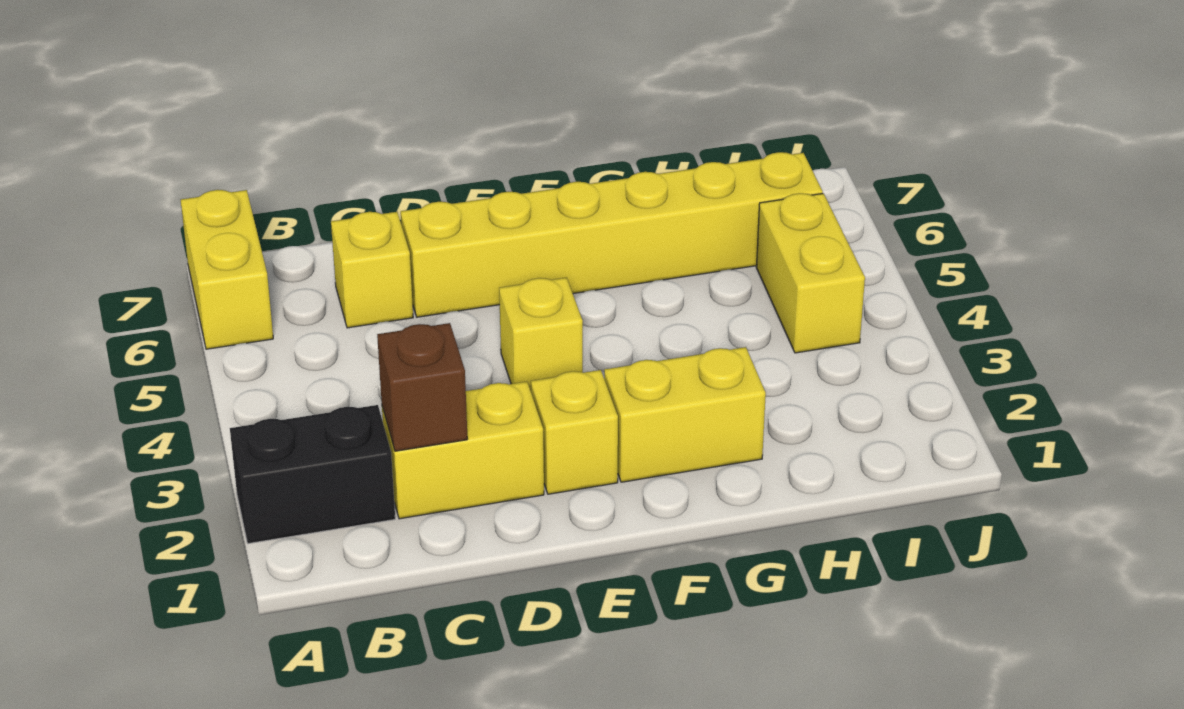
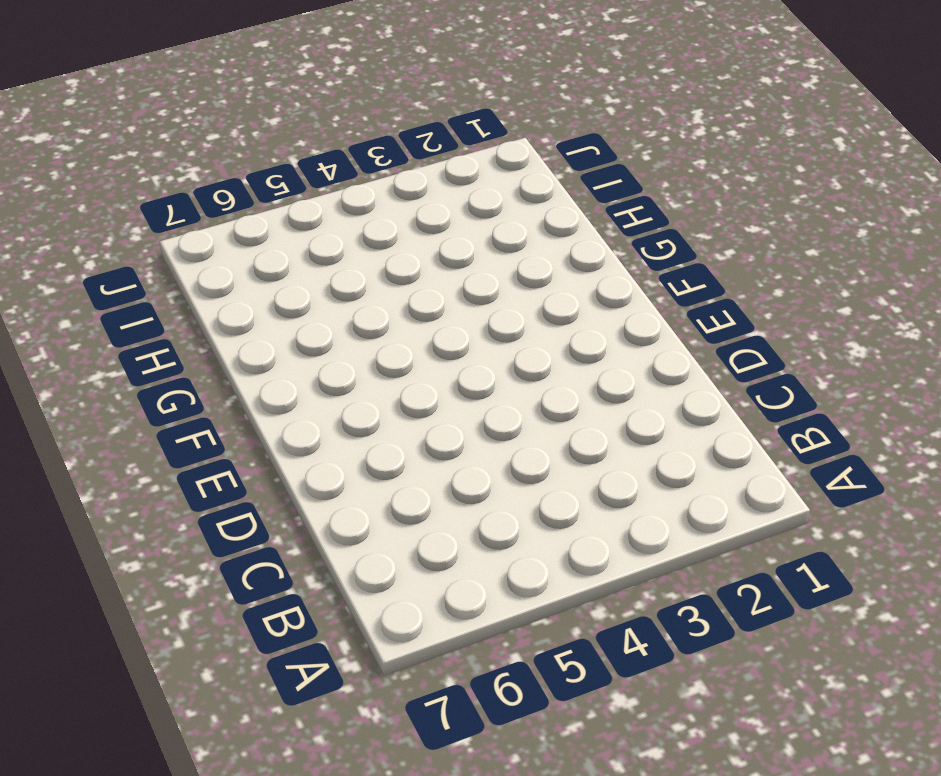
none -> black brick A2:B2 level 1
none -> yellow brick A6:A7 level 1

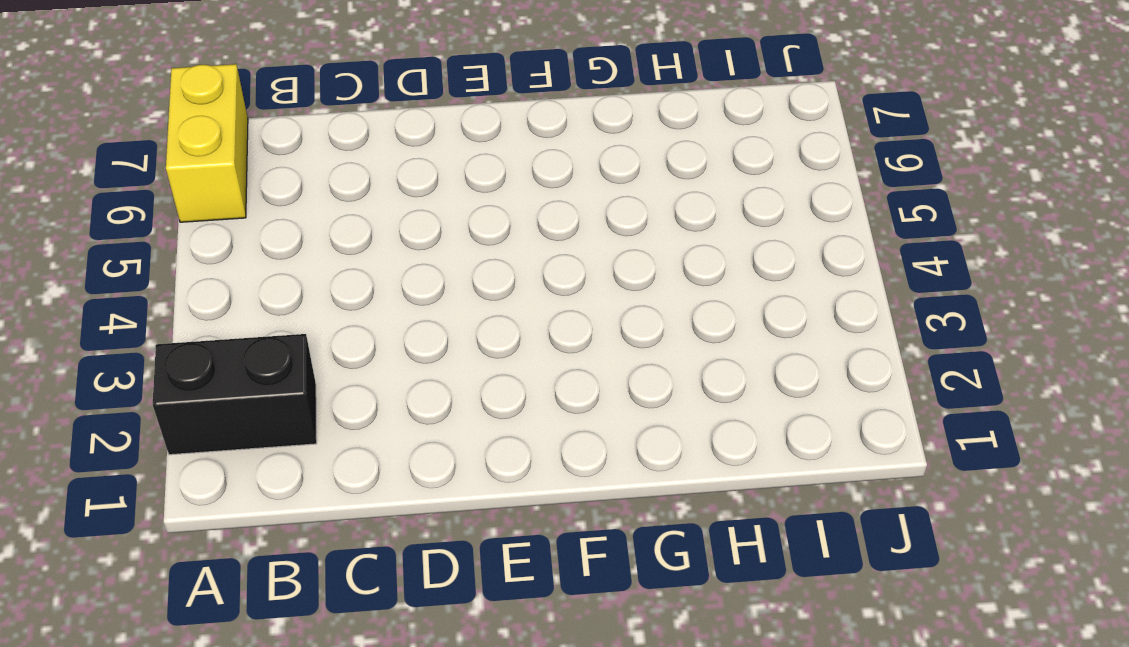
none -> yellow brick C2:D2 level 1
none -> yellow brick C6 level 1

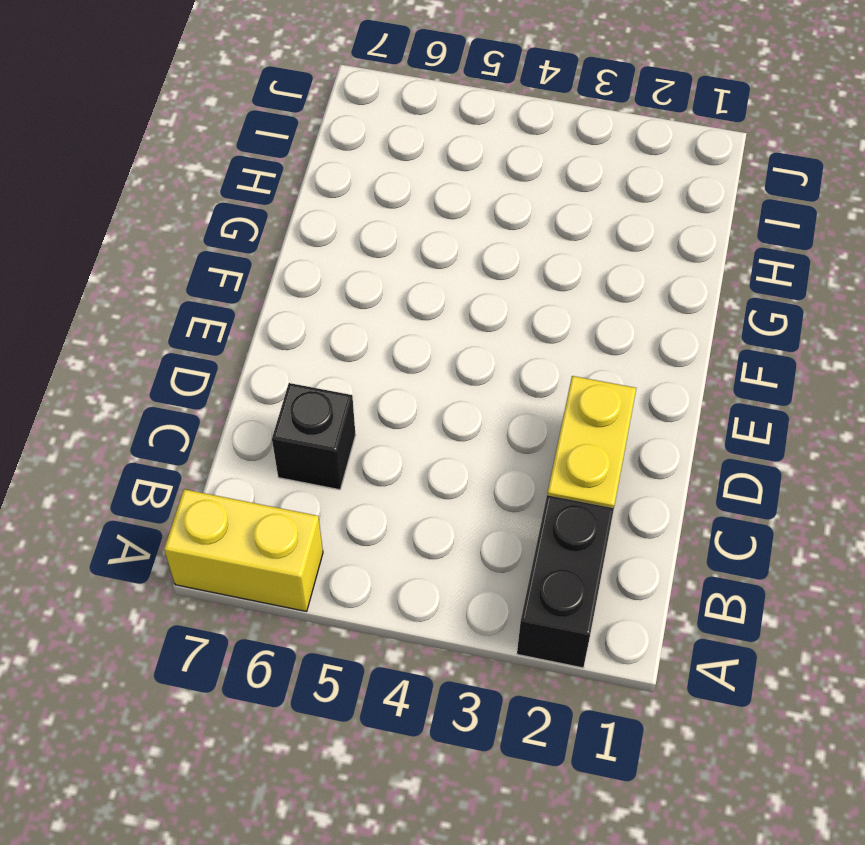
black brick C6 level 1 -> yellow brick C6 level 1
none -> yellow brick D6:I6 level 1
none -> yellow brick E2 level 1

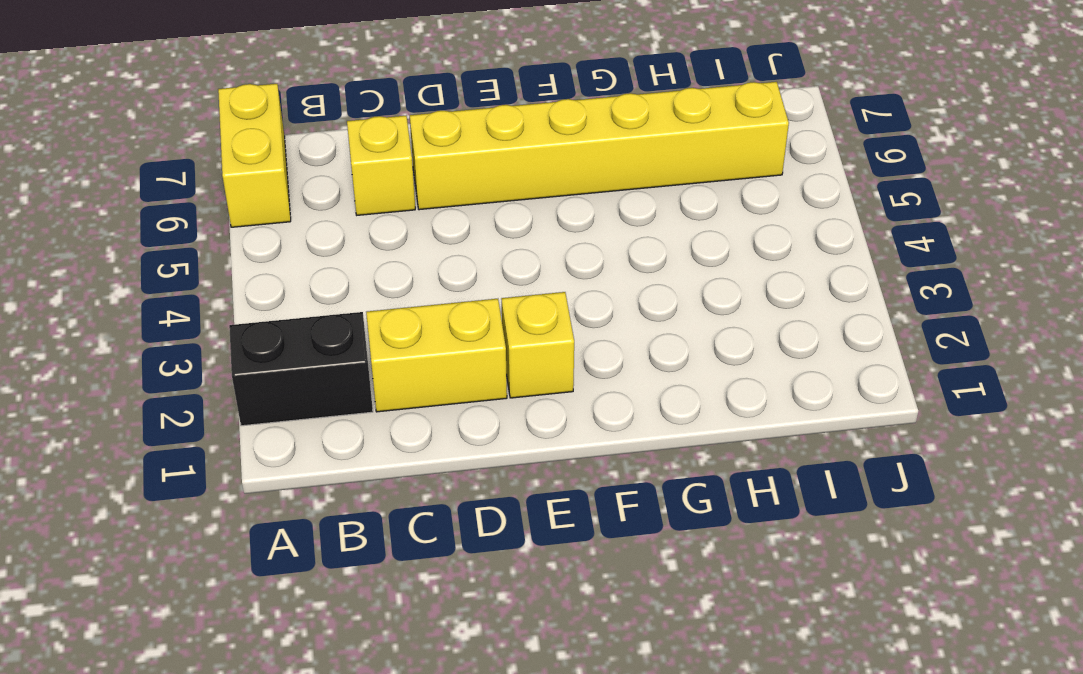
none -> yellow brick E4 level 1
none -> yellow brick F2:G2 level 1

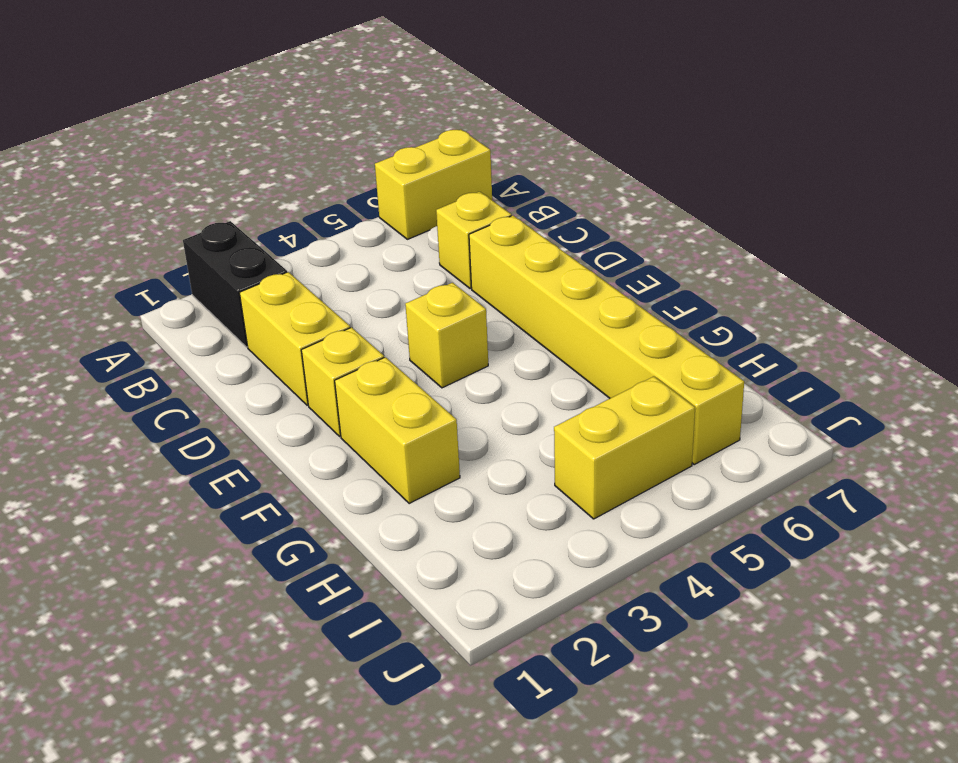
none -> brown brick C2 level 2

